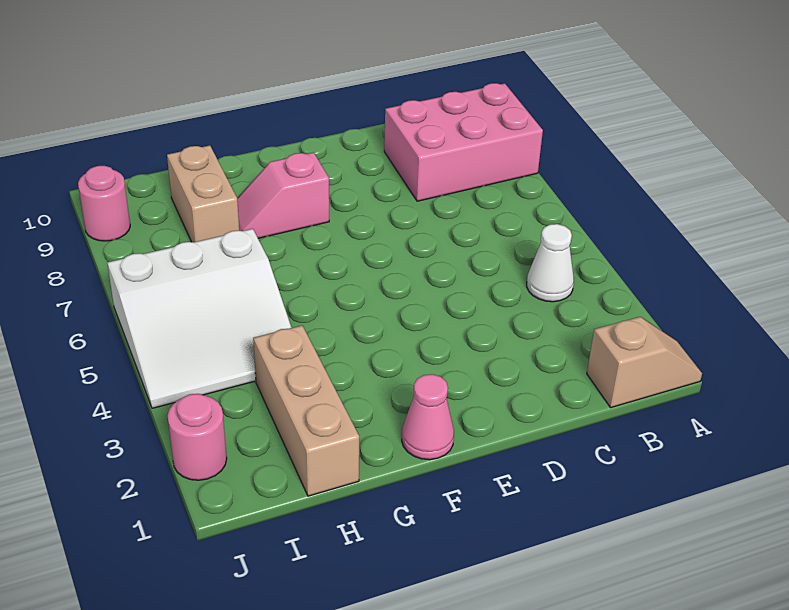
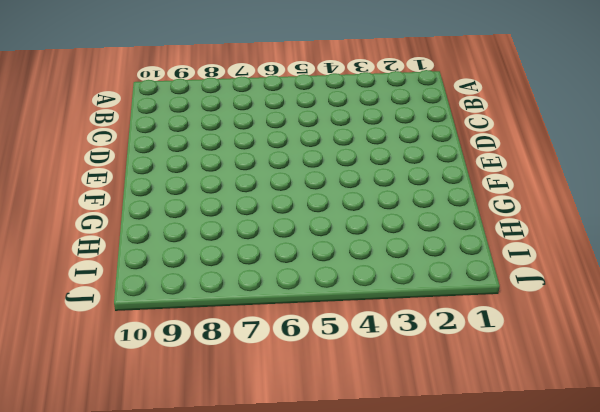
none -> tan slope A1:B1 level 1 top B
none -> pink brick A8:C9 level 1

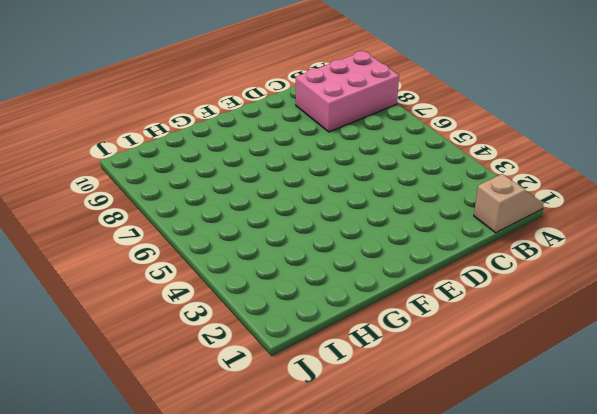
none -> white cone B4 level 1
none -> pink cone F1 level 1

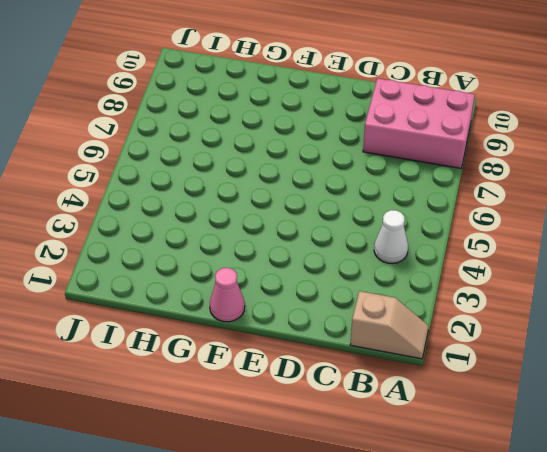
none -> pink slope F8:G8 level 1 top F
none -> tan brick H1:H3 level 1

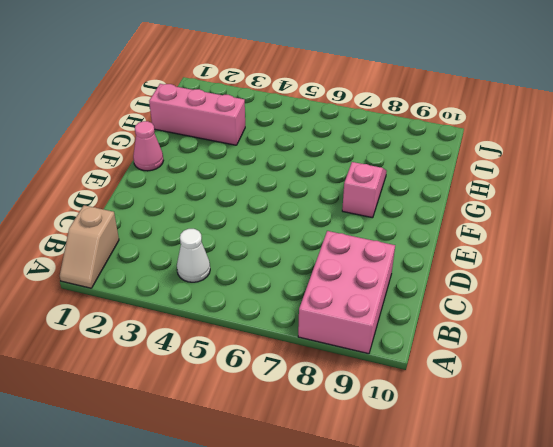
pink brick H1:H3 level 1 -> tan brick H1:H3 level 1
none -> white slope H4:J6 level 1 top 6
none -> tan brick H8:H9 level 1

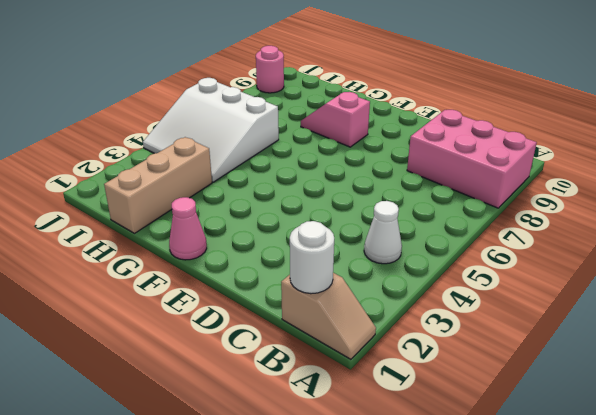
white round brick B1 level 2 -> none
none -> tan brick H8:H9 level 1
none -> pink round brick J2 level 1

